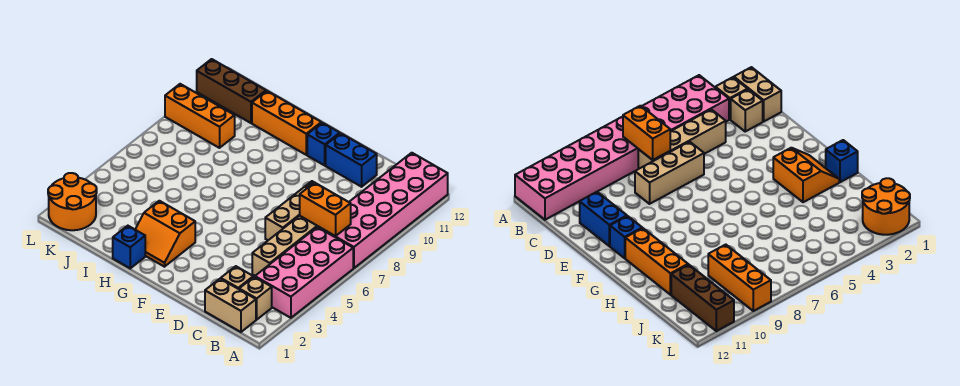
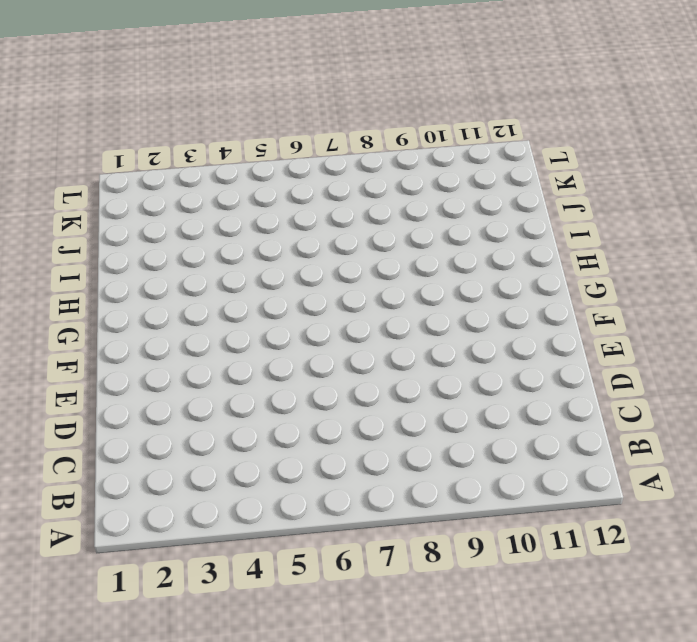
none -> pink brick A3:B6 level 1
none -> pink brick A7:B12 level 1
none -> tan brick B1:C1 level 1

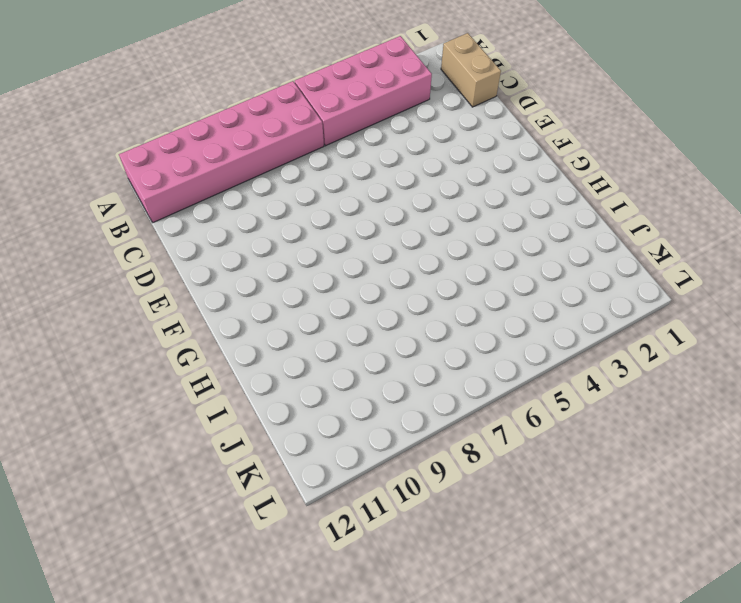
none -> tan brick B2 level 1
none -> tan brick C2 level 1
none -> tan brick C4:C7 level 1

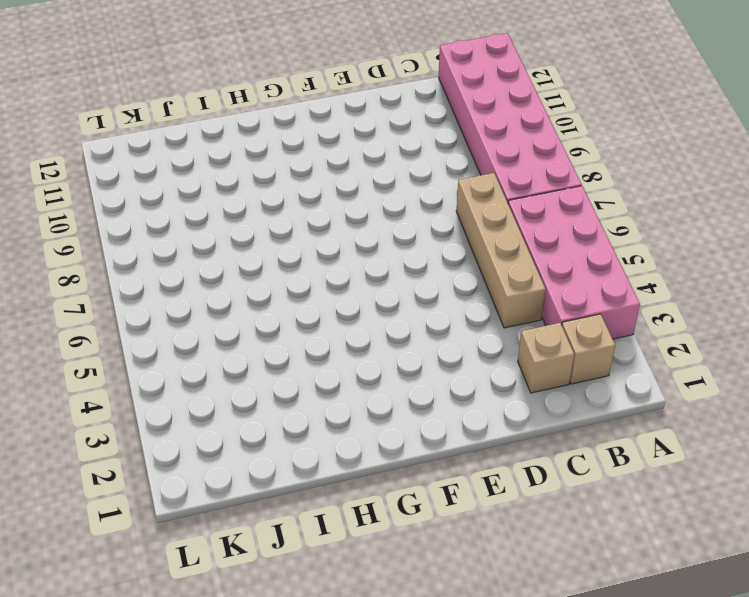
none -> tan brick B1:C1 level 1
none -> tan brick D6:D8 level 1
none -> blue brick D11:E11 level 1

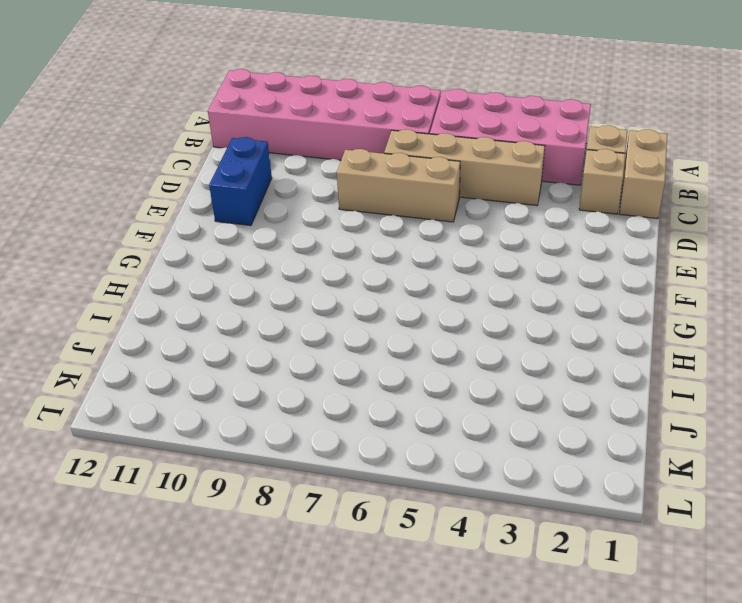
none -> blue brick F11 level 1
none -> orange slope G2:H3 level 1 top 3
none -> orange brick G11:I11 level 1

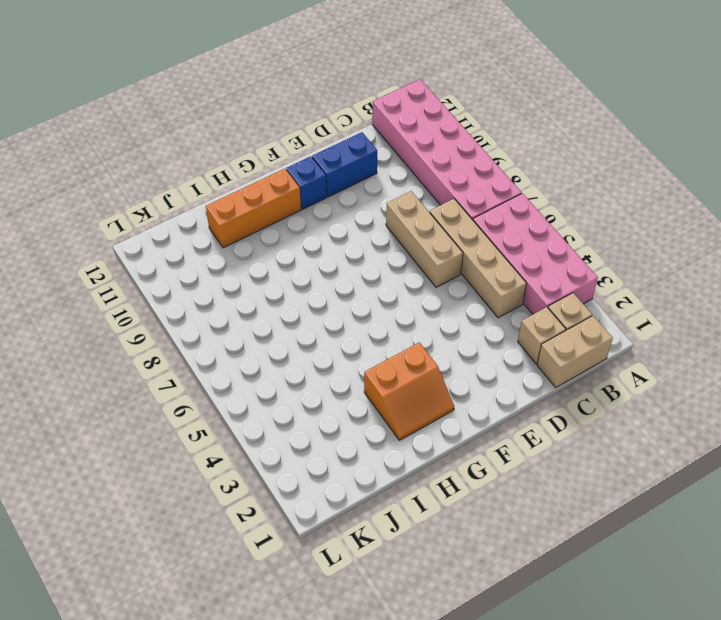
none -> blue brick H1 level 1
none -> orange brick J9:L9 level 1
none -> brown brick J11:L11 level 1

